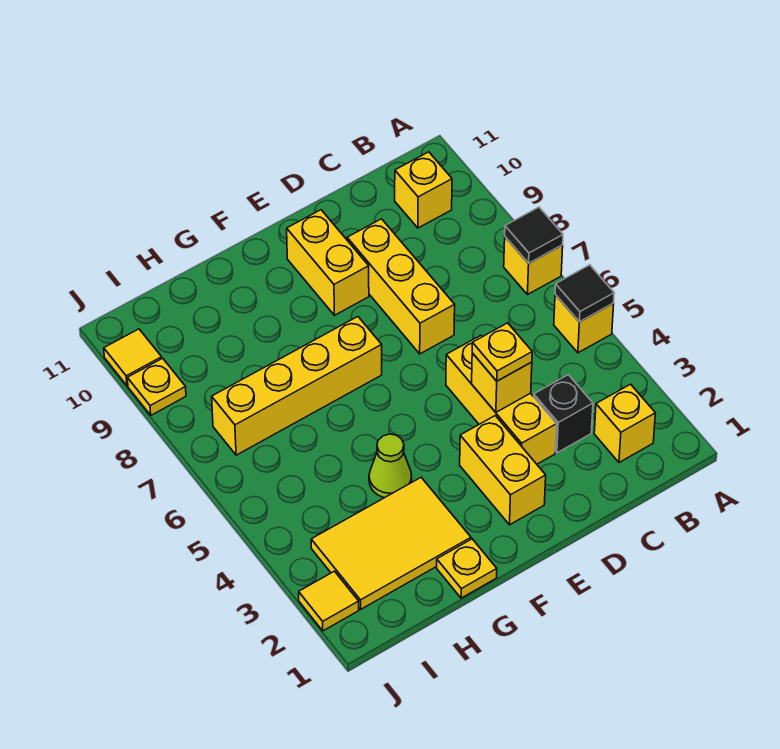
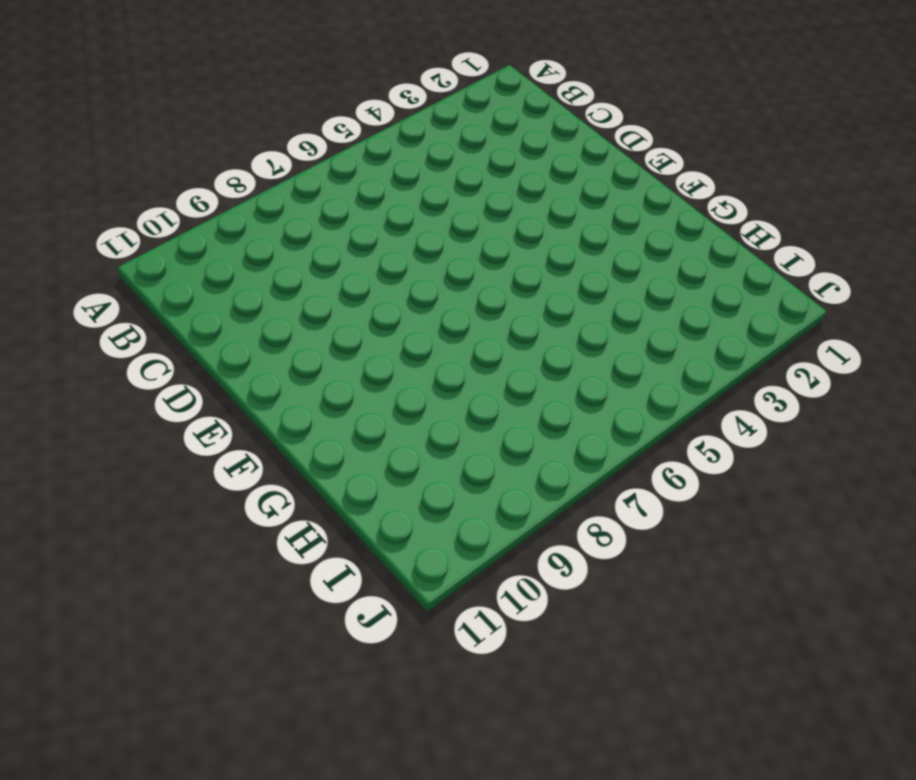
none -> yellow brick A5 level 1
none -> yellow brick A7 level 1
none -> yellow brick B2 level 1

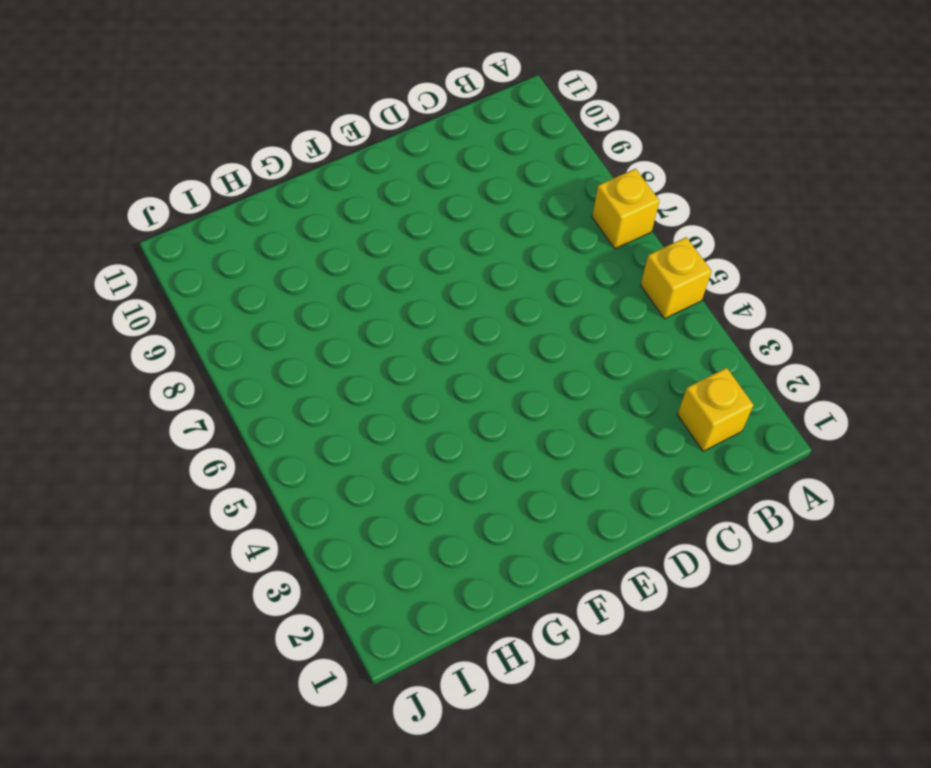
none -> yellow brick B10 level 1
none -> black brick C3 level 1
none -> yellow brick D3:D5 level 1

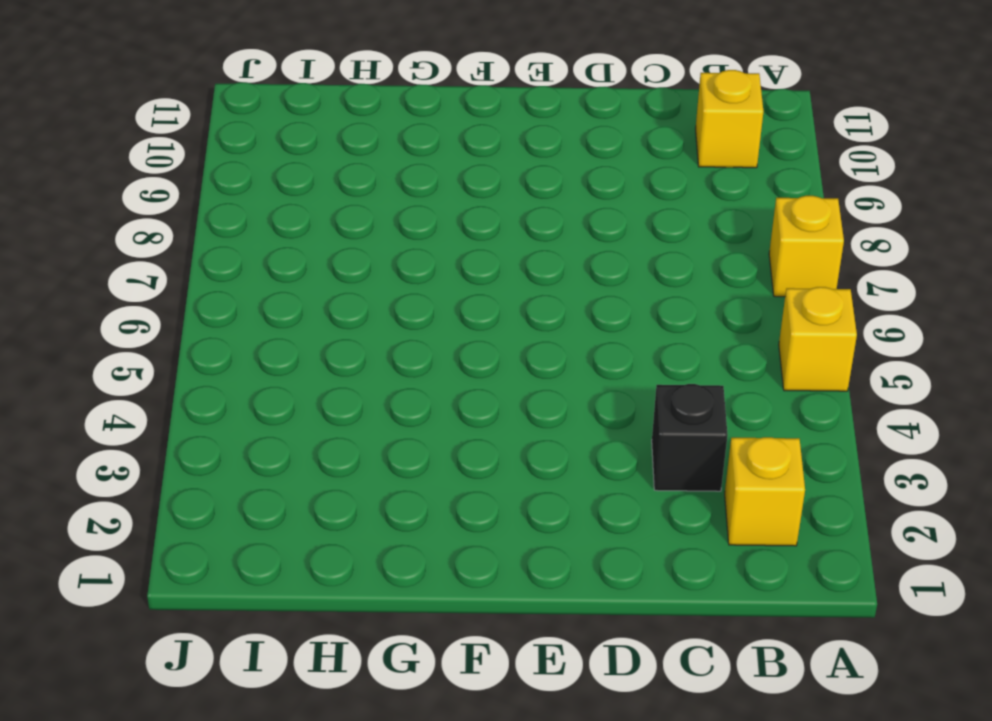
none -> yellow brick D3:D5 level 1
none -> yellow brick D7:D9 level 1
none -> yellow brick E2:E3 level 1

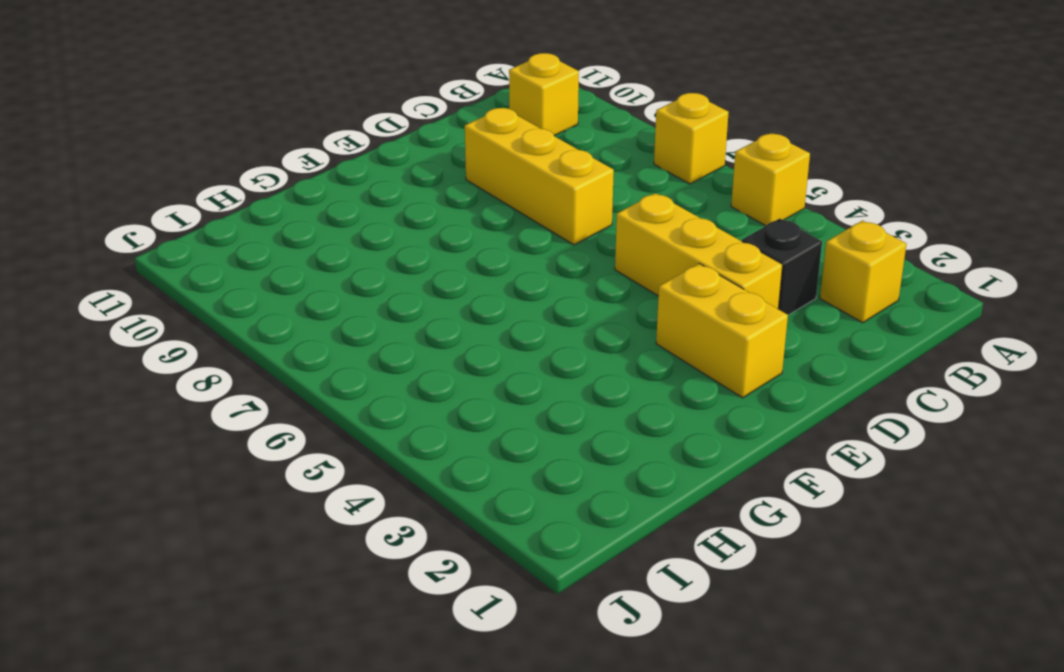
none -> yellow brick E9:E10 level 1
none -> yellow brick F7:I7 level 1
none -> yellow plate G1 level 1

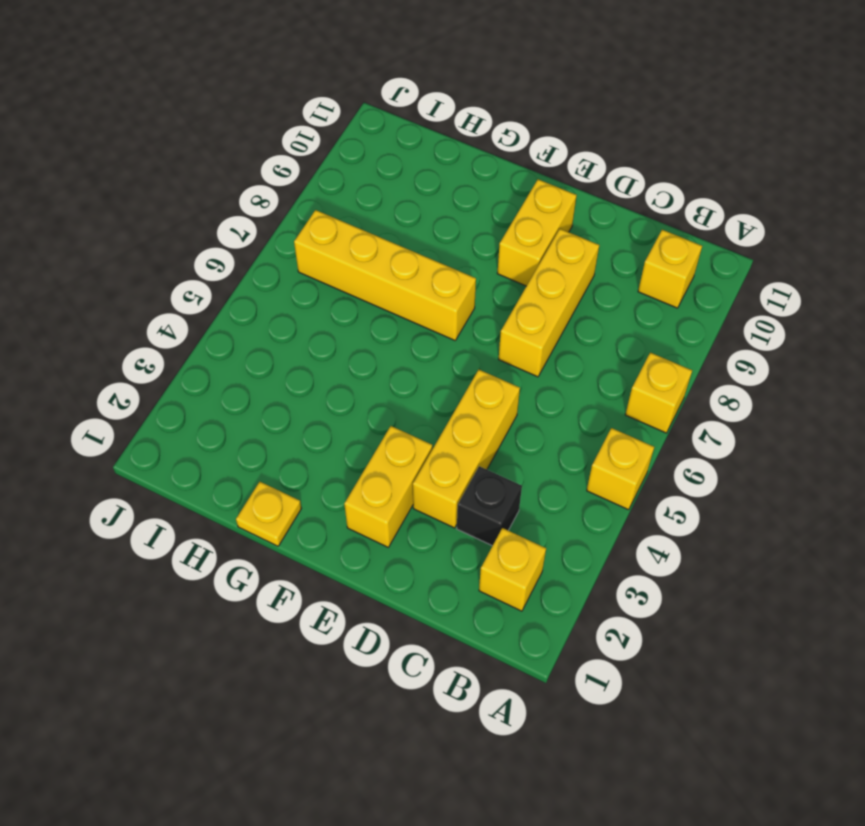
none -> yellow tile G2:I3 level 1
none -> lime cone G4 level 1
none -> yellow tile J2 level 1

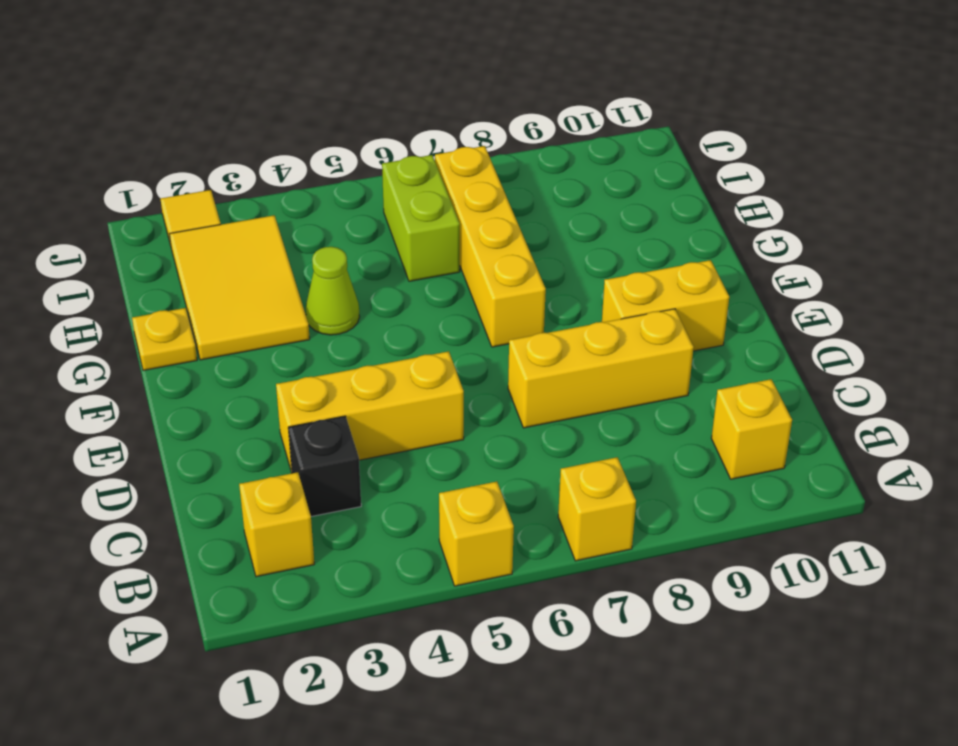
lime brick H6:I6 level 1 -> none
none -> yellow brick E2:E3 level 1
none -> yellow plate J9 level 1
none -> yellow tile J10 level 1

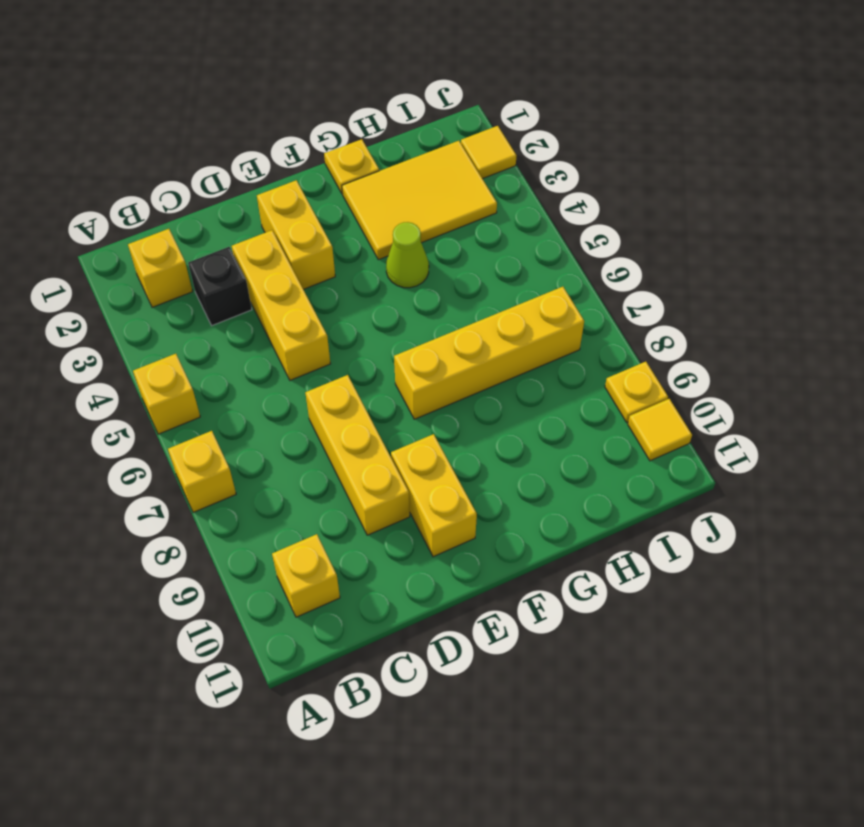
none -> black tile A5 level 2
none -> black tile A7 level 2
none -> yellow brick D4 level 2

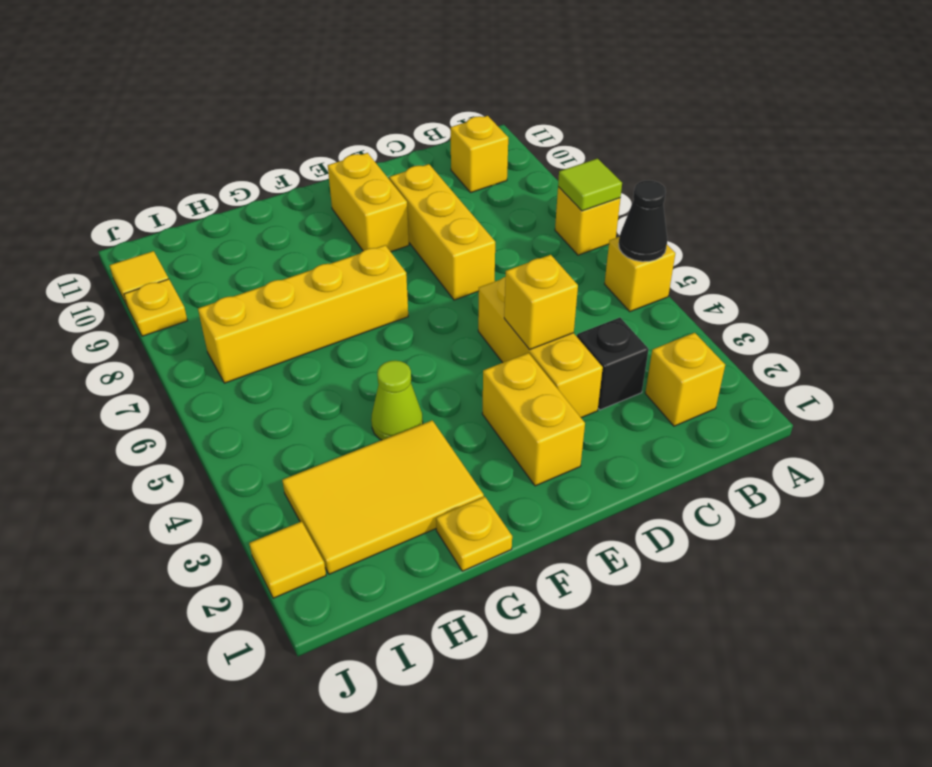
black cone A5 level 2 -> black tile A5 level 2
lime tile A7 level 2 -> black tile A7 level 2
none -> yellow plate D4 level 3

